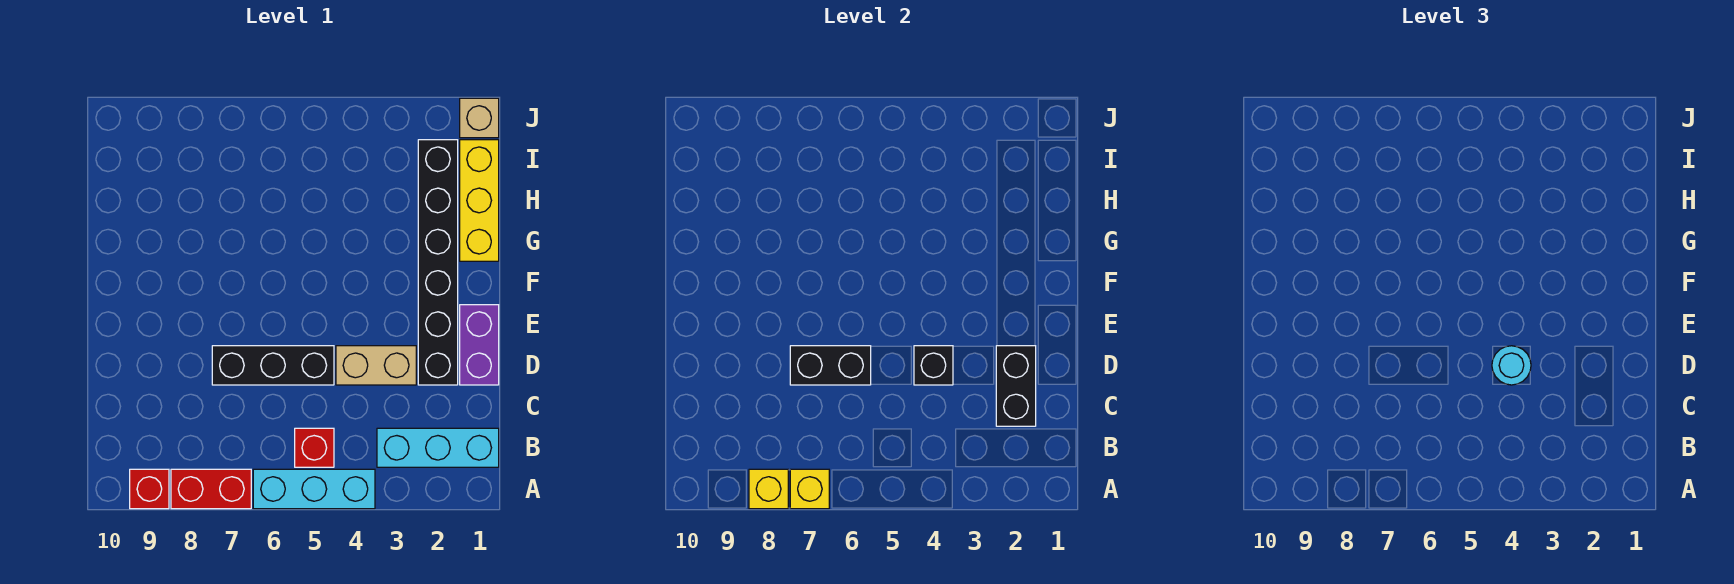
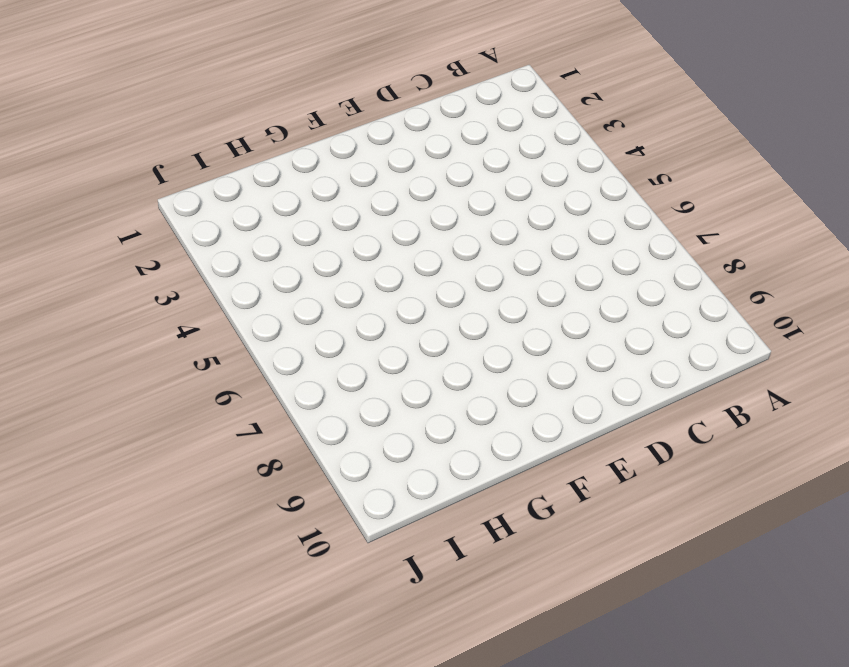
none -> cyan brick A4:A6 level 1
none -> red brick A7:A8 level 1
none -> red brick A9 level 1

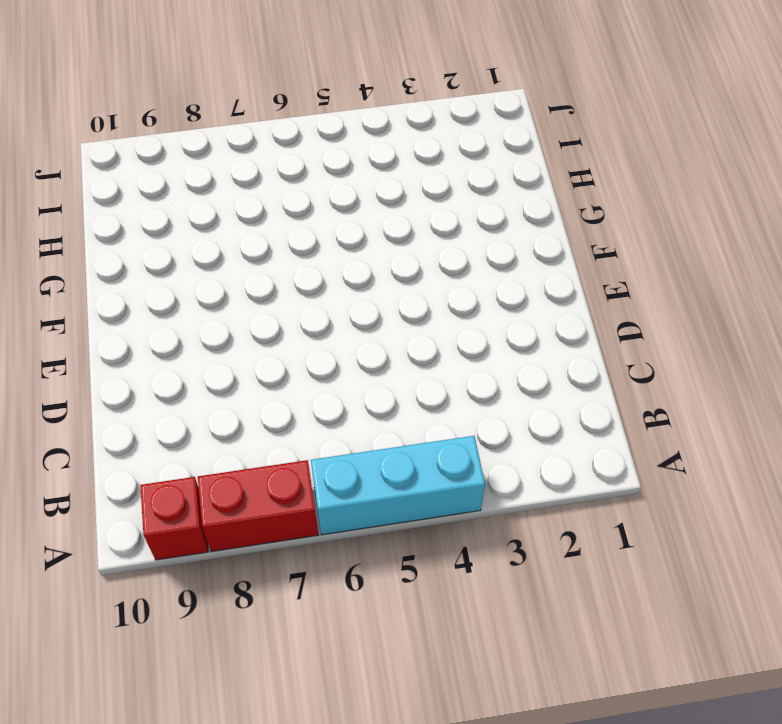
none -> cyan brick B1:B3 level 1
none -> red brick B5 level 1
none -> purple brick D1:E1 level 1

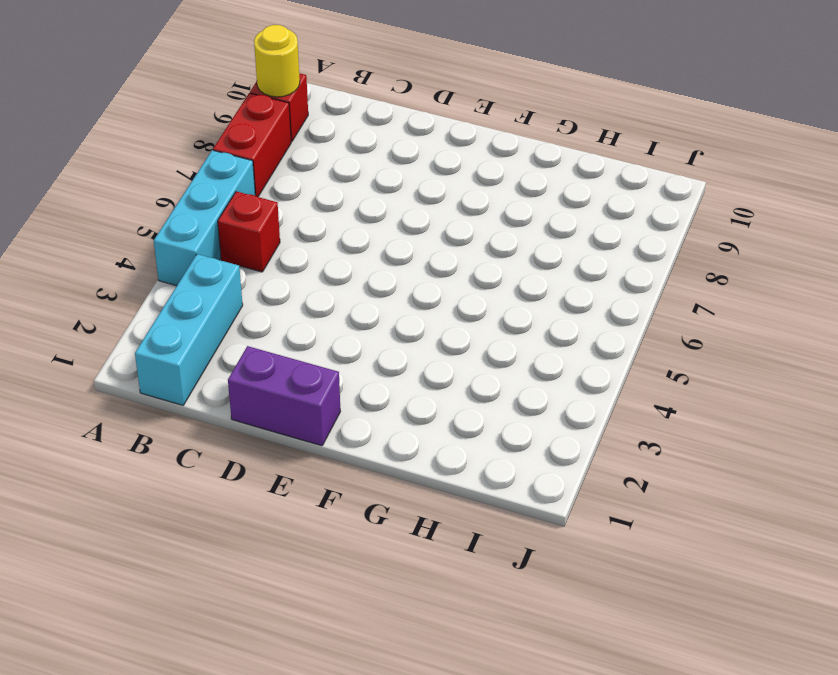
yellow round brick A9 level 2 -> none
none -> black brick D2:I2 level 1
none -> tan brick D3:D4 level 1
none -> black brick D5:D7 level 1

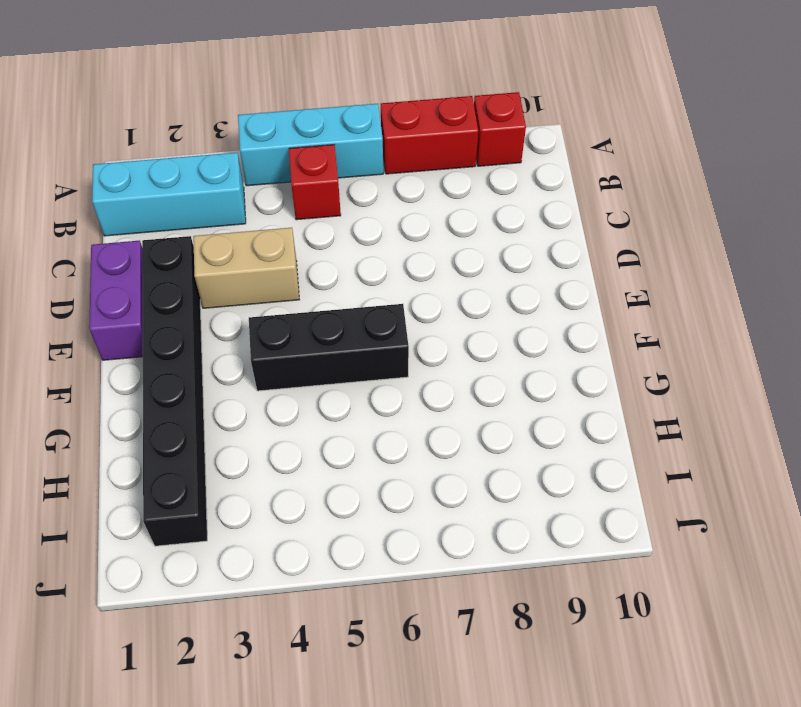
black brick F4:F6 level 1 -> black brick D5:D7 level 1
none -> yellow brick G1:I1 level 1
none -> tan brick J1 level 1
none -> yellow brick A7 level 2

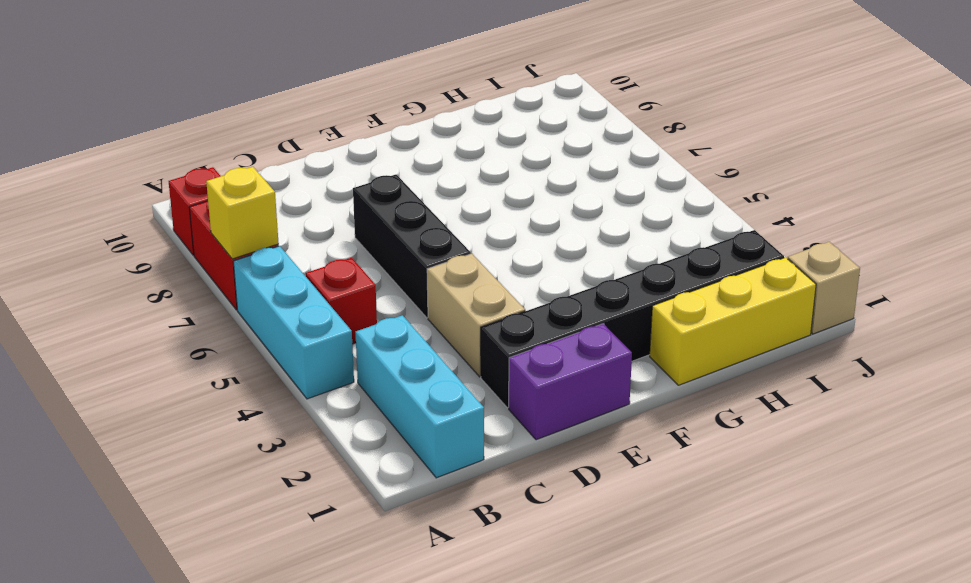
none -> yellow brick A8 level 2
none -> black brick C2:D2 level 2
none -> black brick D4 level 2

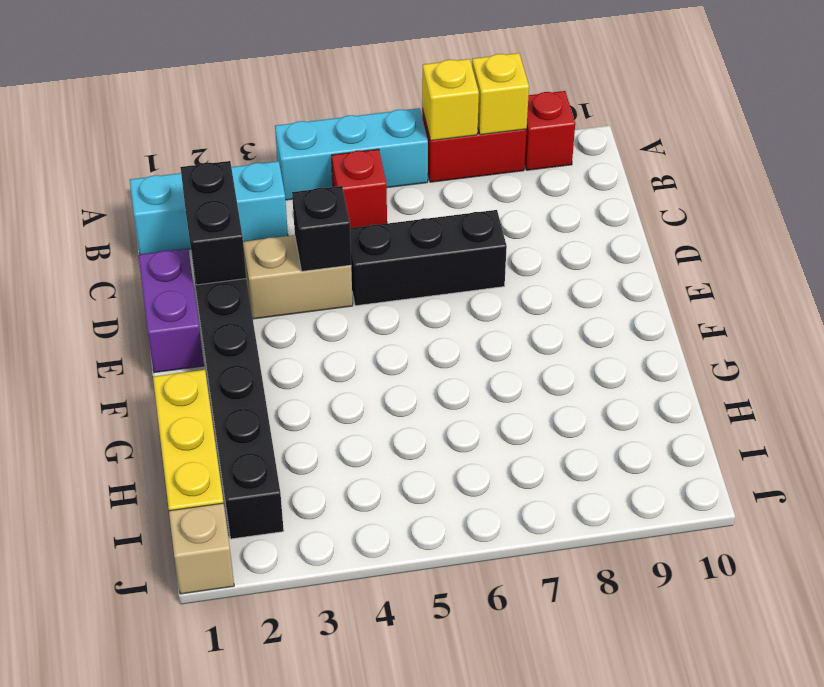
none -> black brick D6:D7 level 2
none -> cyan round brick D4 level 3

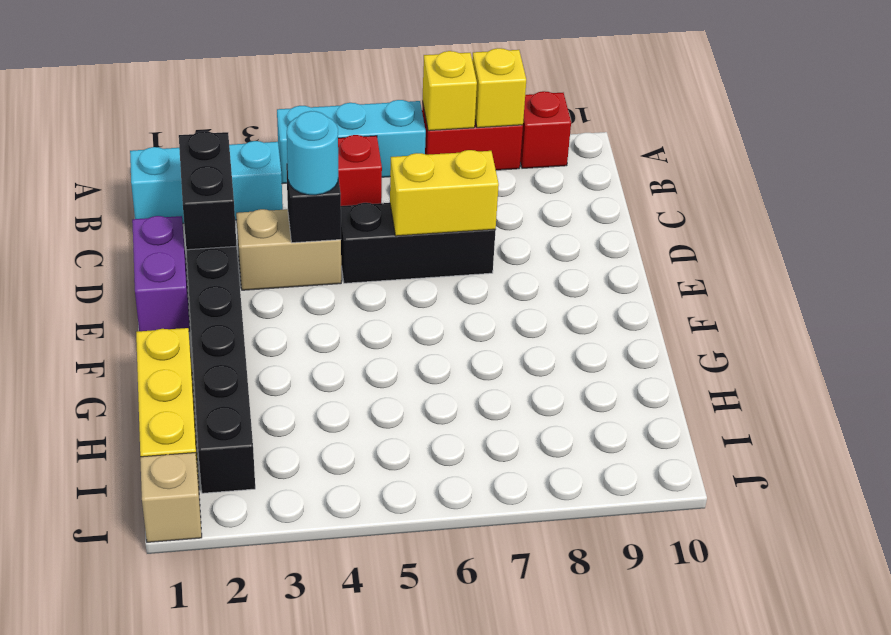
yellow brick D6:D7 level 2 -> black brick D6:D7 level 2

